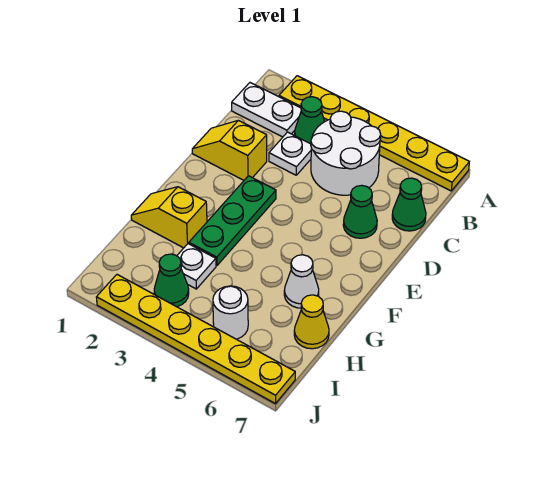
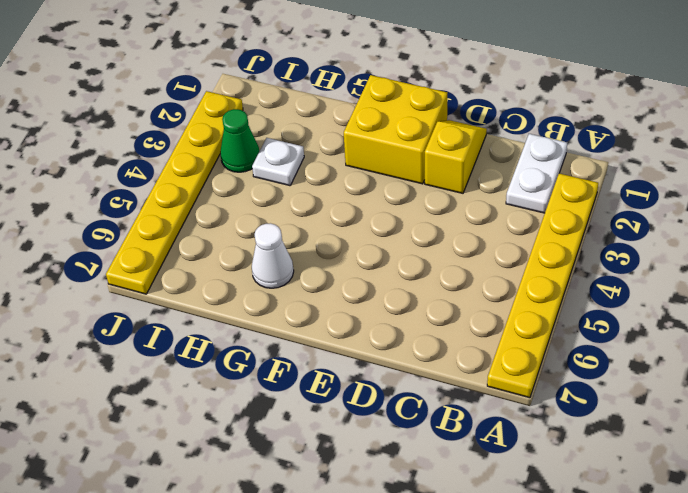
yellow brick E1:F2 level 1 -> none
none -> green cone B3 level 1
none -> white round brick B4:C5 level 1
none -> white plate C3 level 1

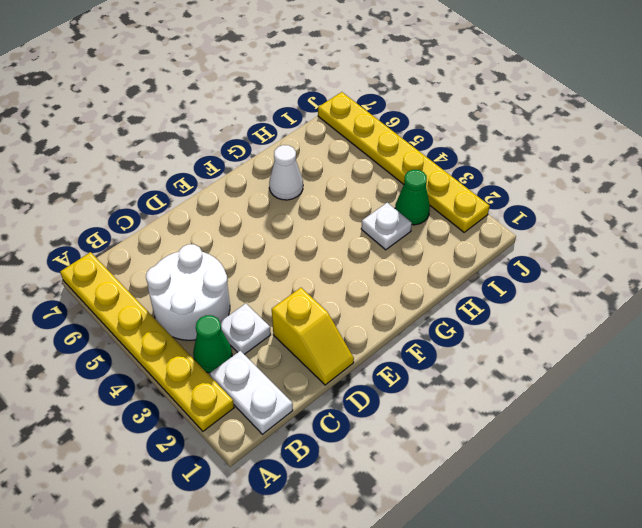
none -> green cone C7 level 1
none -> green cone D6 level 1
none -> green plate E3:G3 level 1

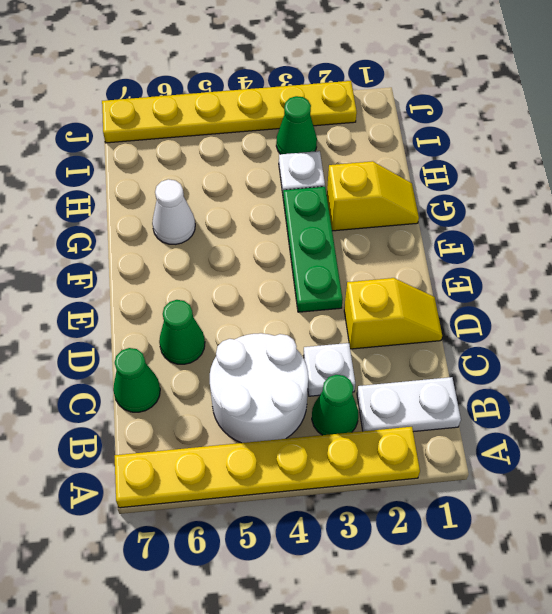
none -> yellow cone H7 level 1
none -> white round brick I5 level 1

